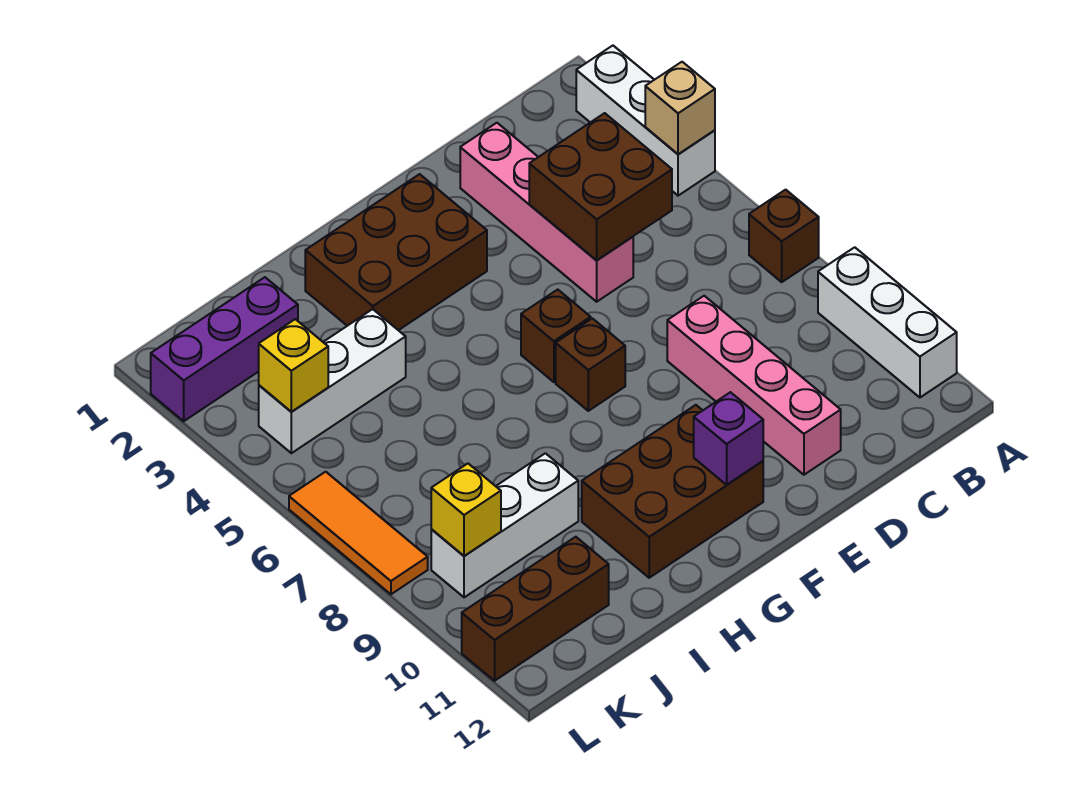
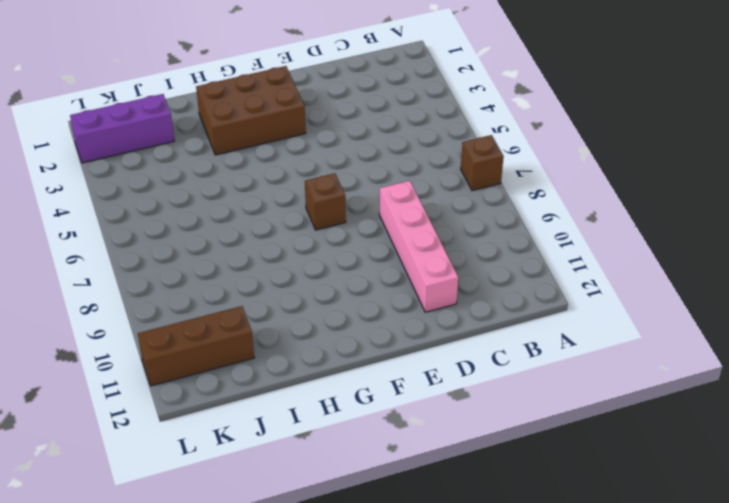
none -> white brick A2:A4 level 1
none -> white brick A9:A11 level 1
none -> pink brick D2:D5 level 1

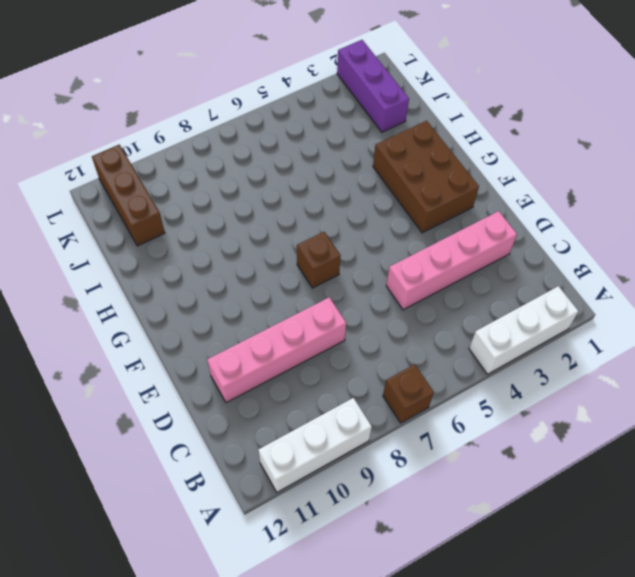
none -> brown brick F6 level 1
none -> brown brick F10:H11 level 1
none -> white brick I4:K4 level 1

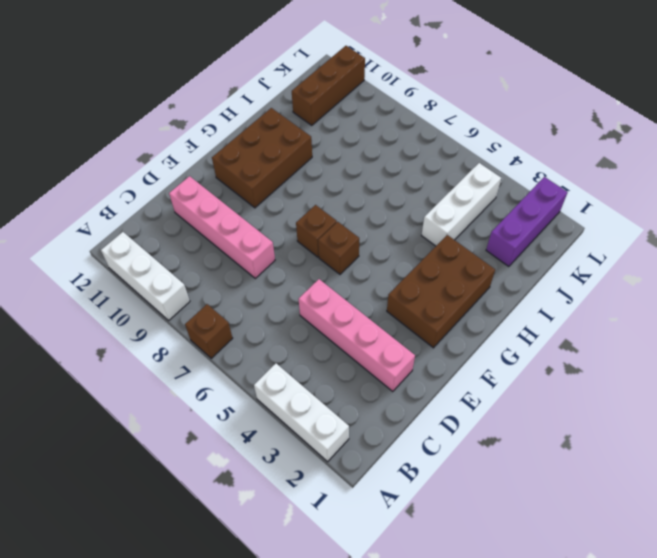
none -> white brick I9:K9 level 1
none -> orange tile L6:L8 level 1
none -> tan brick A4 level 2

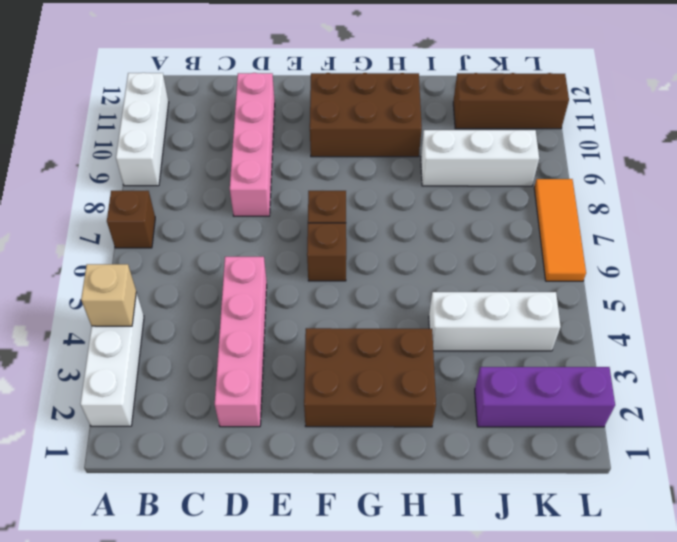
none -> brown brick C4:D5 level 2
none -> purple brick F11 level 2
none -> yellow brick K4 level 2

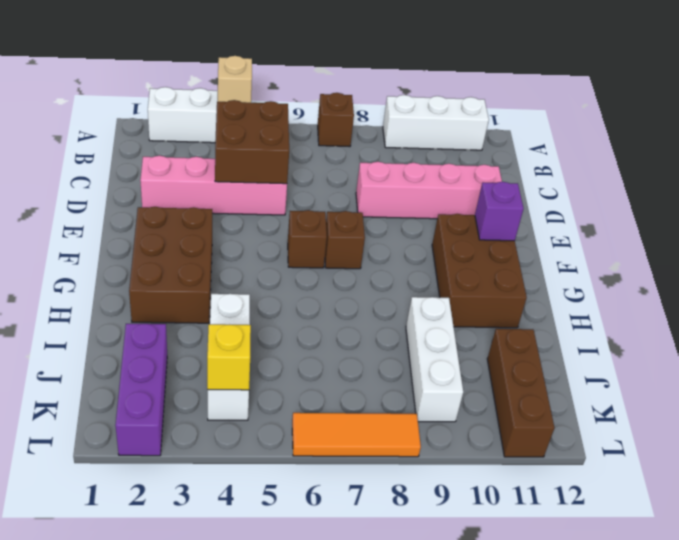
none -> yellow brick K9 level 2

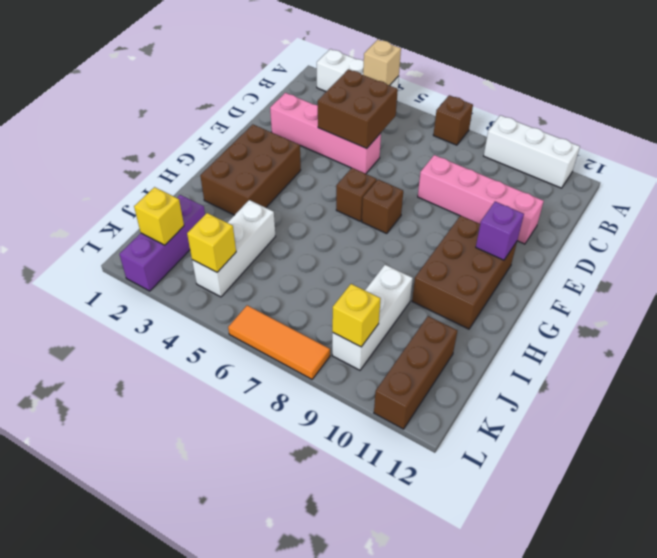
yellow brick K2 level 2 -> none

